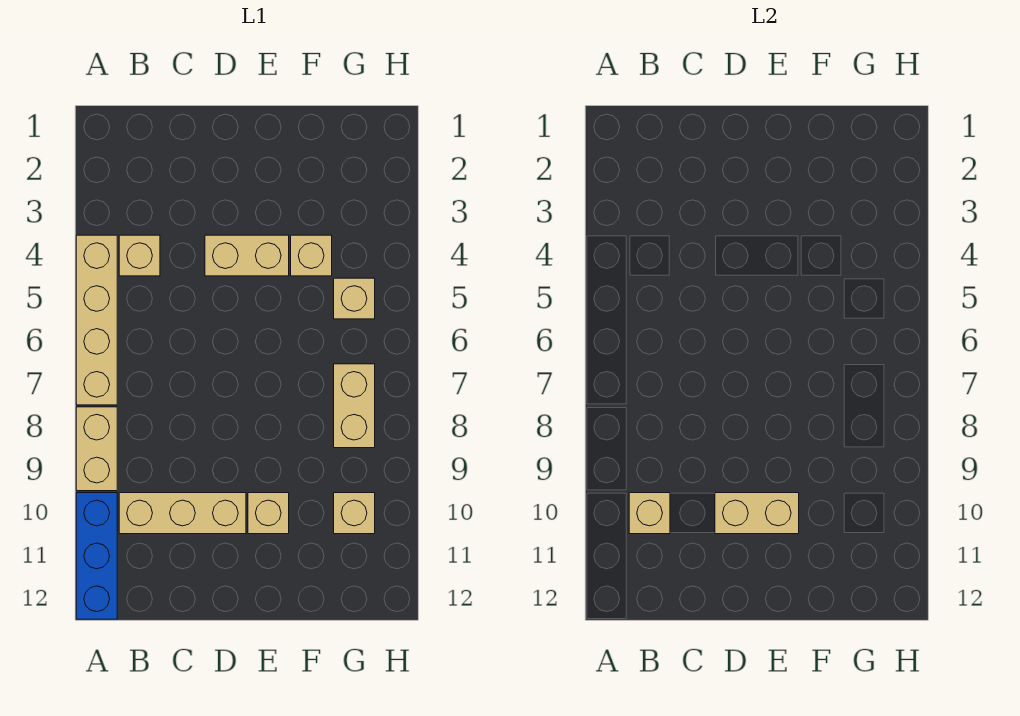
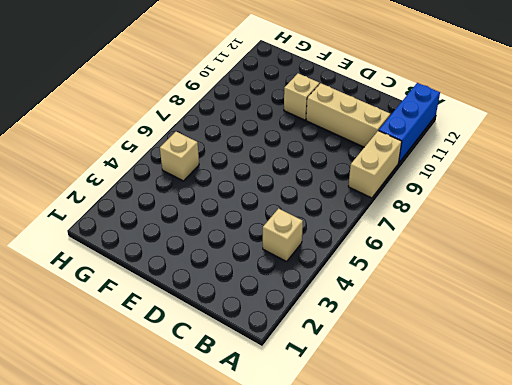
none -> tan brick A4:A7 level 1
none -> tan brick D4:E4 level 1
none -> tan brick F4 level 1

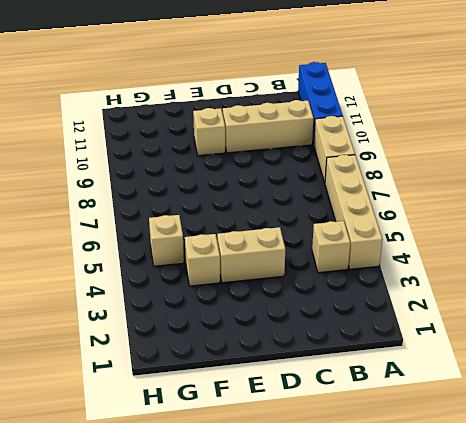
none -> tan brick G7:G8 level 1
none -> tan brick G10 level 1
none -> tan brick B10 level 2

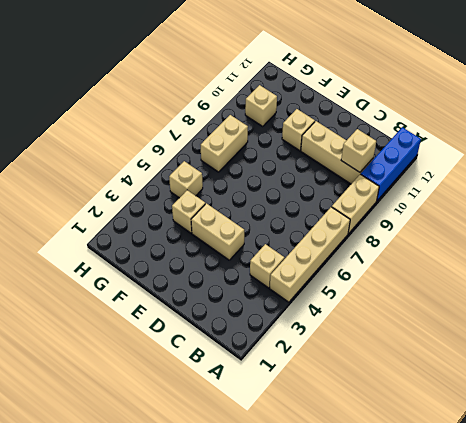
none -> tan brick D10:E10 level 2

